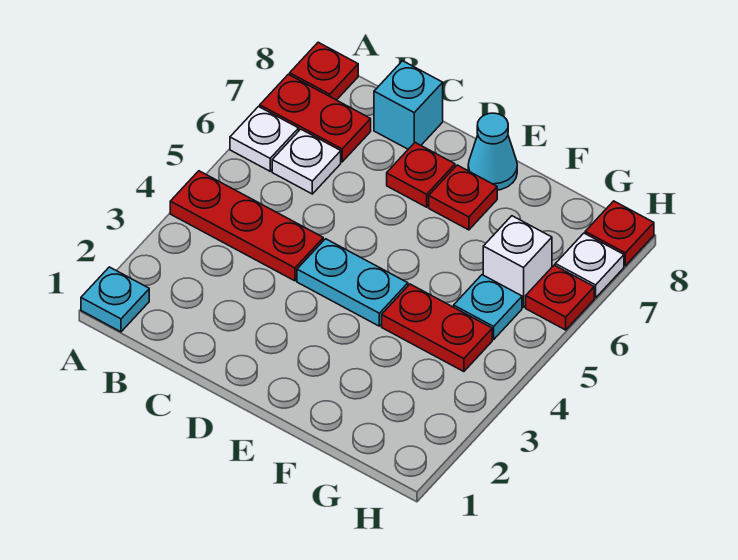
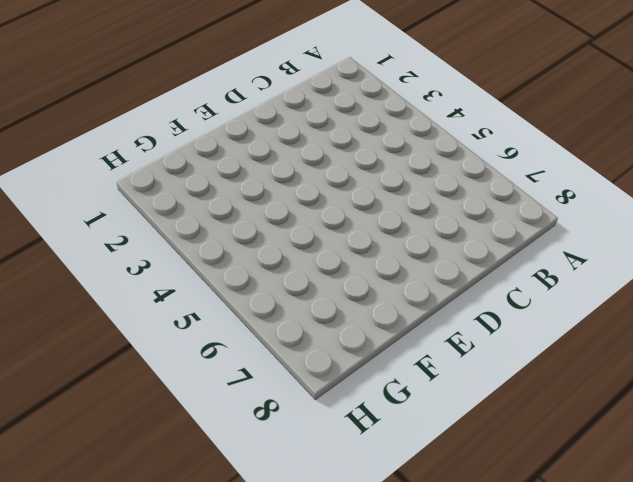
none -> cyan plate A1 level 1
none -> red plate A4:C4 level 1
none -> white plate A6 level 1

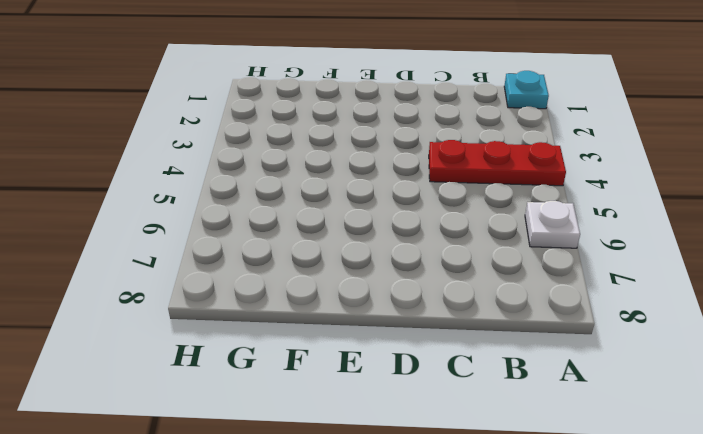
none -> red plate A7:B7 level 1
none -> red plate A8 level 1
none -> white plate B6 level 1

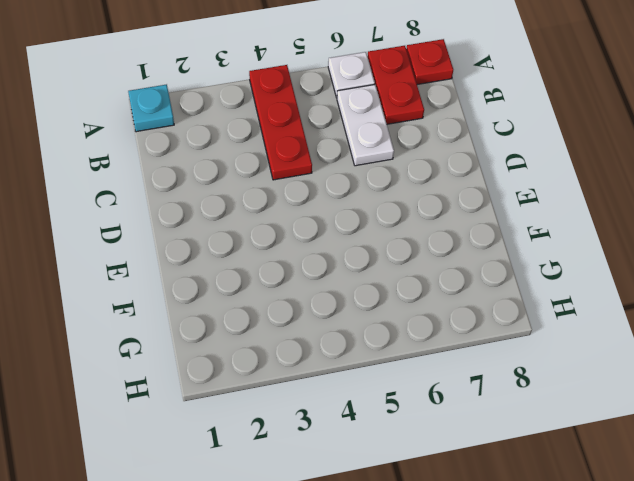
white plate B6:C6 level 1 -> white plate B6 level 1
none -> cyan brick C8 level 1
none -> cyan plate D4:E4 level 1
none -> red plate D7 level 1

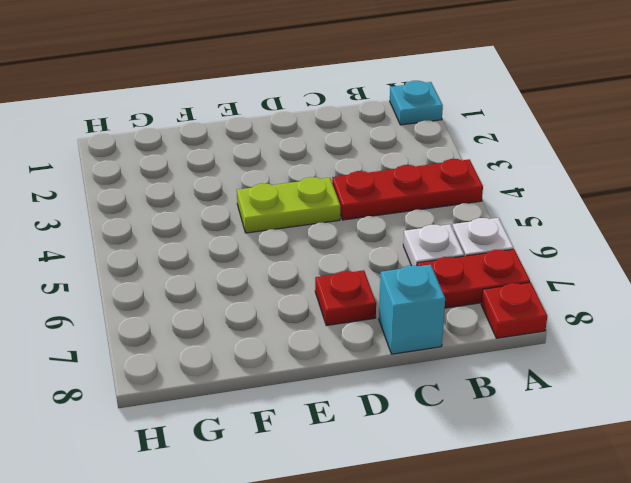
lime plate D4:E4 level 1 -> cyan plate D4:E4 level 1
none -> red plate E7 level 1
none -> cyan cone E8 level 1
none -> red plate F4:G4 level 1

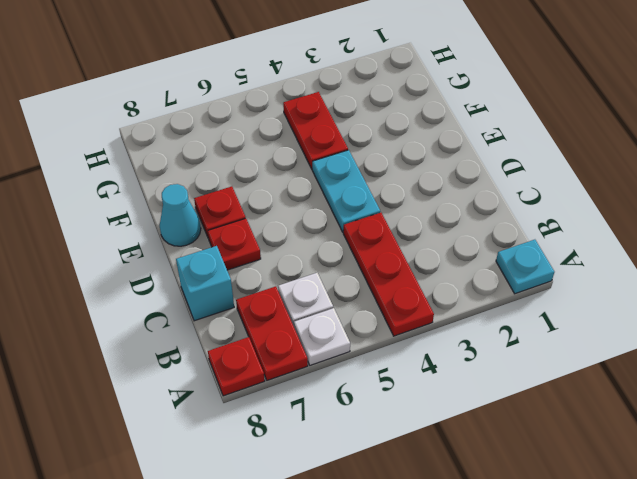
none -> cyan plate G5 level 1
none -> white brick G6 level 1
none -> red plate H6 level 1

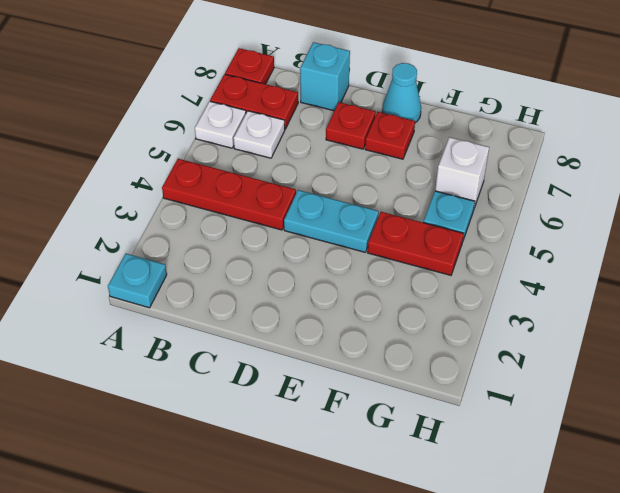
none -> red plate H6 level 1
none -> white plate H7 level 1
none -> red plate H8 level 1

